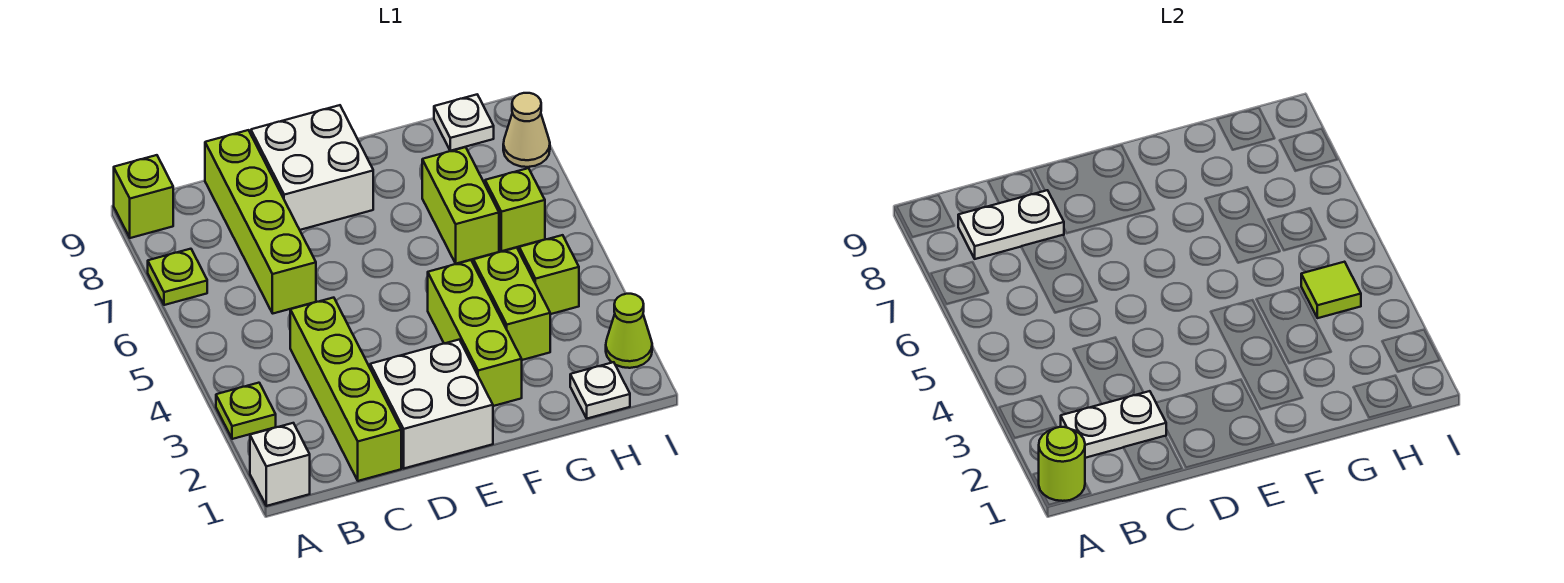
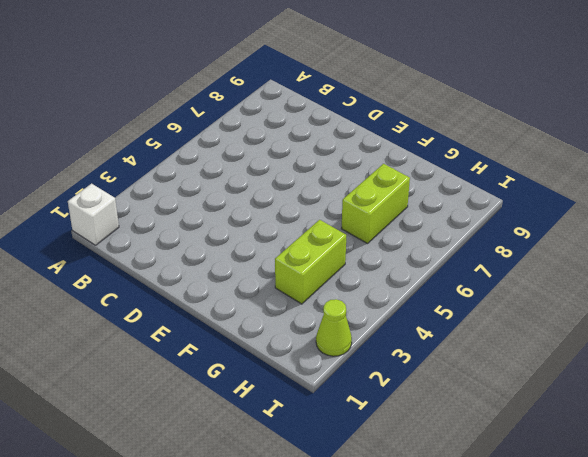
none -> lime plate A3 level 1
none -> lime plate A7 level 1
none -> lime brick A9 level 1

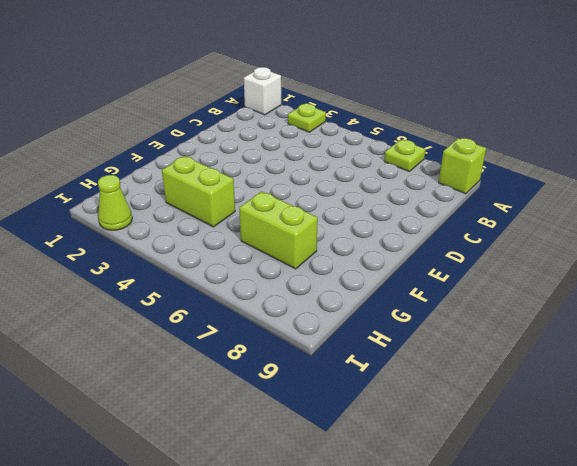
none -> lime brick C1:C4 level 1
none -> lime brick C6:C9 level 1
none -> white brick D1:E2 level 1

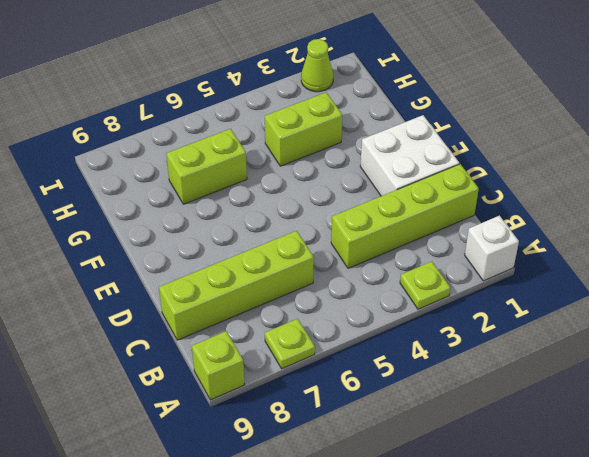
none -> white brick D8:E9 level 1
none -> lime brick F2:F4 level 1
none -> white plate H1 level 1

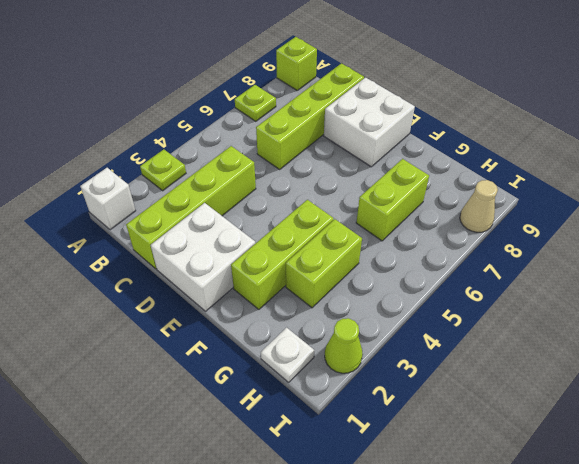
none -> lime brick H4 level 1
none -> lime brick H6 level 1
none -> white plate H9 level 1

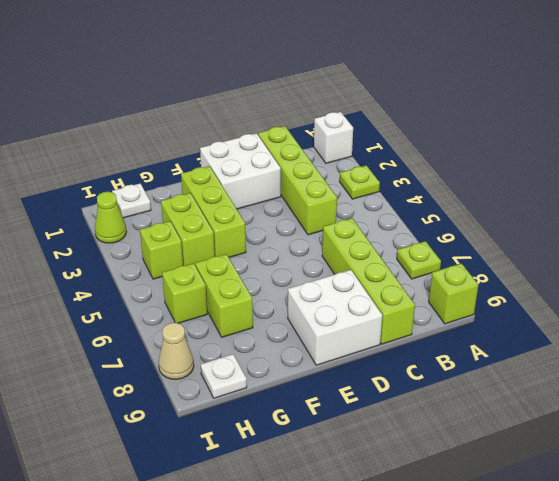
none -> lime round brick A1 level 2
none -> white plate B2:C2 level 2
none -> white plate B8:C8 level 2

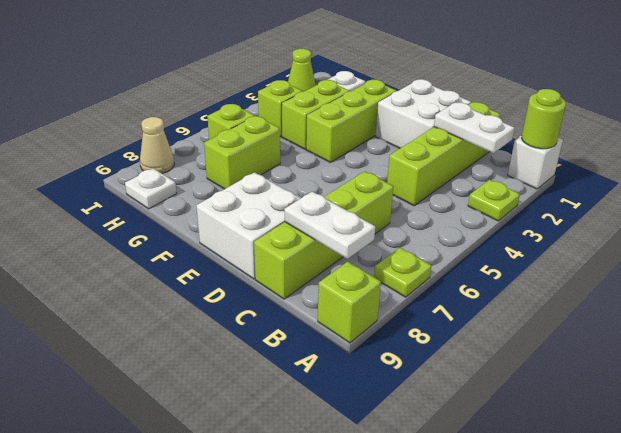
none -> lime tile H4 level 2

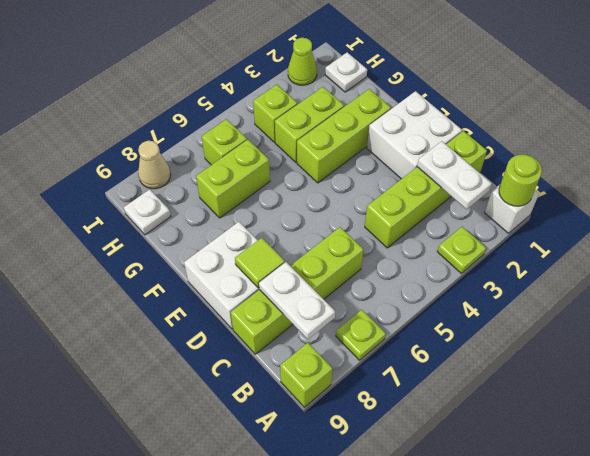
lime tile D8 level 2 -> lime tile H4 level 2

